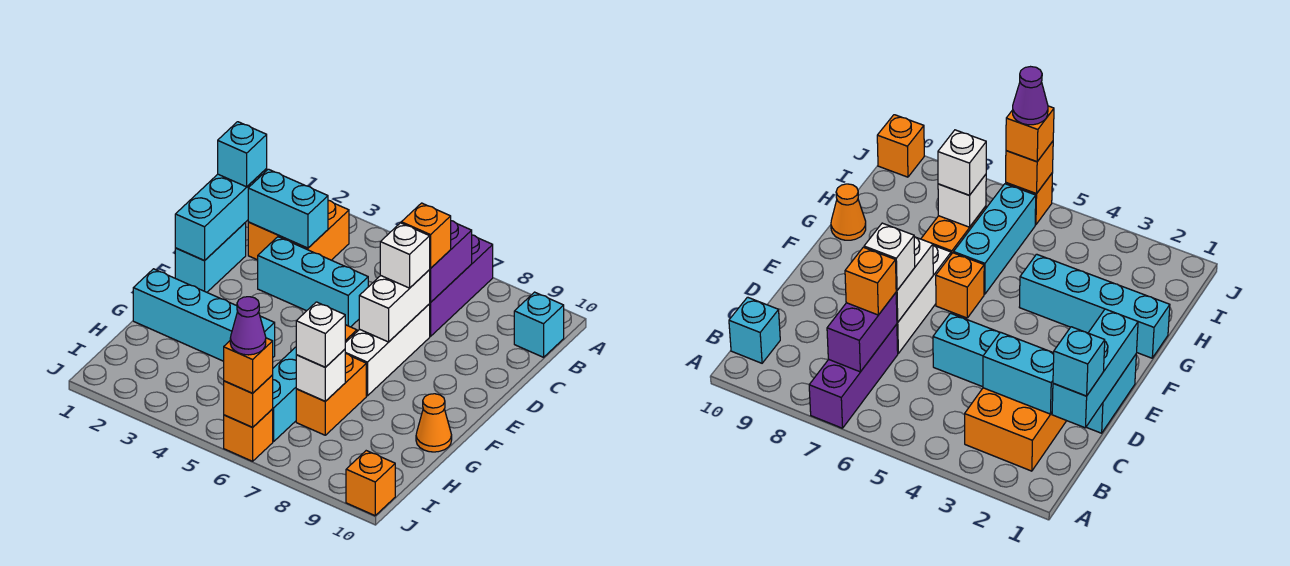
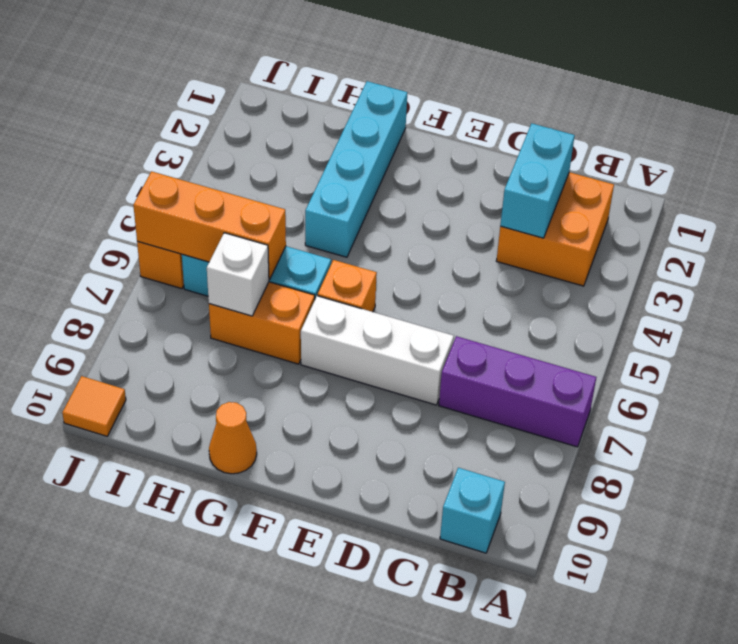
orange brick H6:J6 level 2 -> orange brick J6 level 2
orange tile J10 level 1 -> orange brick J10 level 1
none -> cyan brick D1:E1 level 1
none -> cyan brick D3:D5 level 1
none -> purple brick B7:C7 level 2

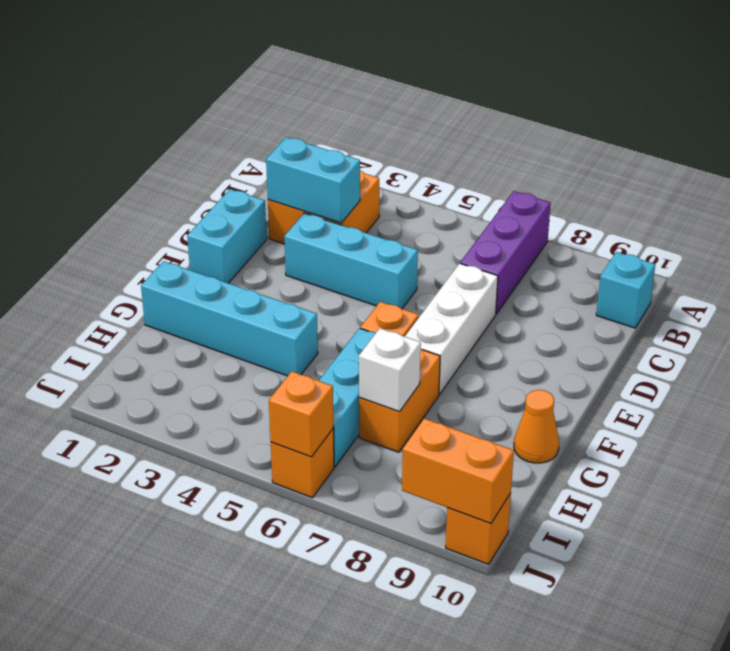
orange brick J9:J10 level 2 -> none
none -> purple brick B7:C7 level 2
none -> cyan brick C1:E1 level 2
none -> white brick D7:E7 level 2

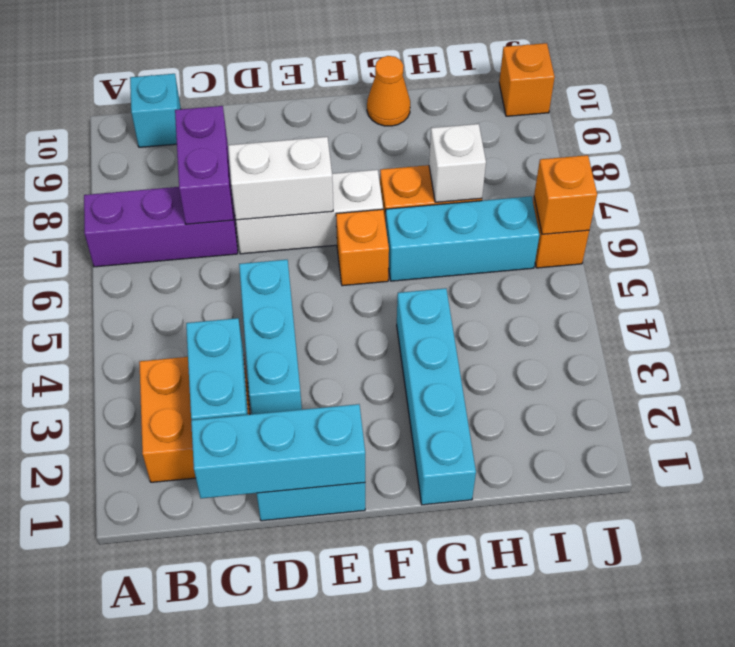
purple brick C7:C8 level 2 -> purple brick B7:C7 level 2
none -> cyan brick C1 level 3
none -> orange brick C7 level 3
none -> white brick D7 level 3

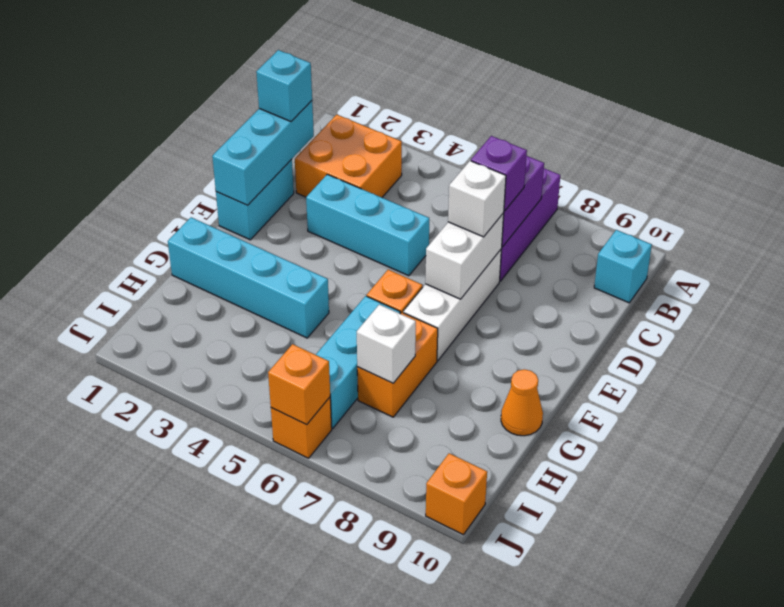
purple brick C7 level 3 -> orange brick C7 level 3
none -> cyan brick C2:C3 level 2
none -> white brick H7 level 3
none -> orange brick J6 level 3

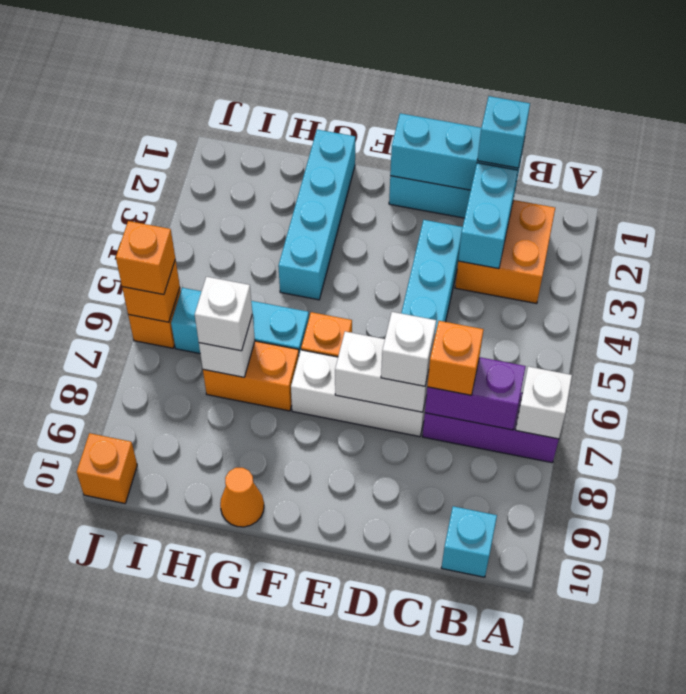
white brick A7 level 2 -> none
none -> purple cone J6 level 4

